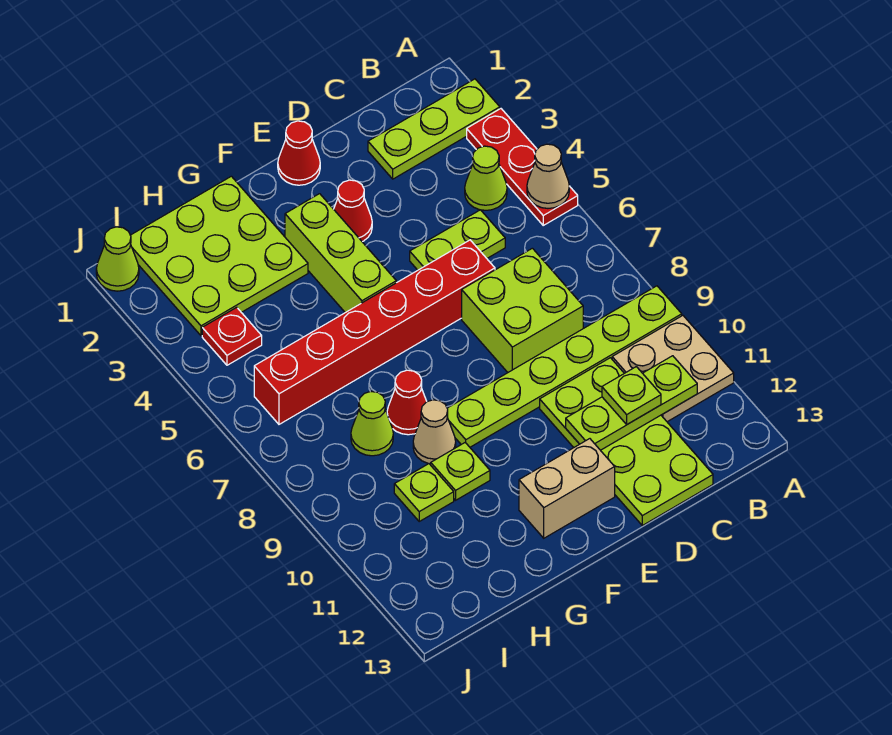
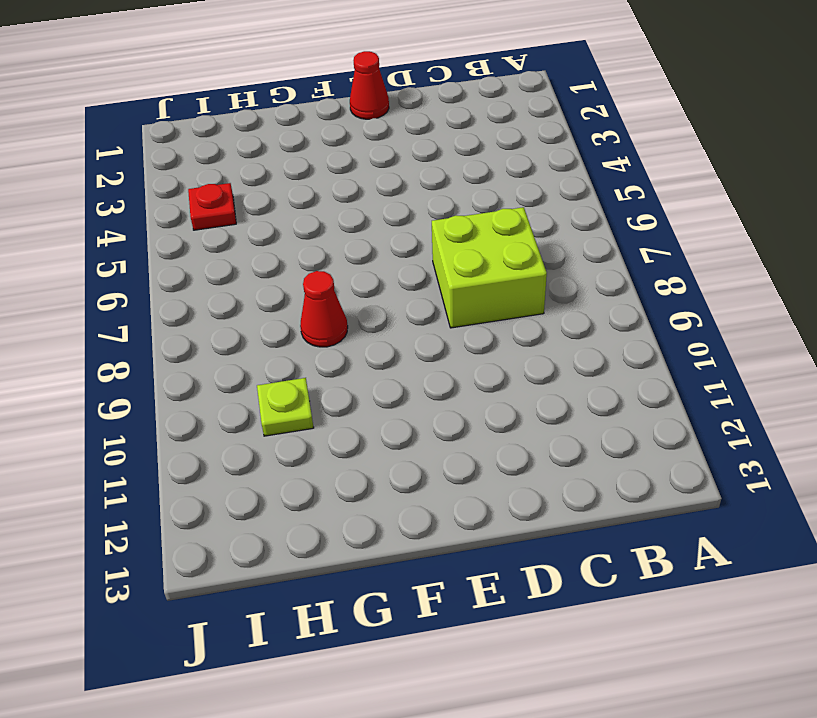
none -> lime plate A2:C2 level 1
none -> red plate A3:A5 level 1
none -> lime plate A9:F9 level 1

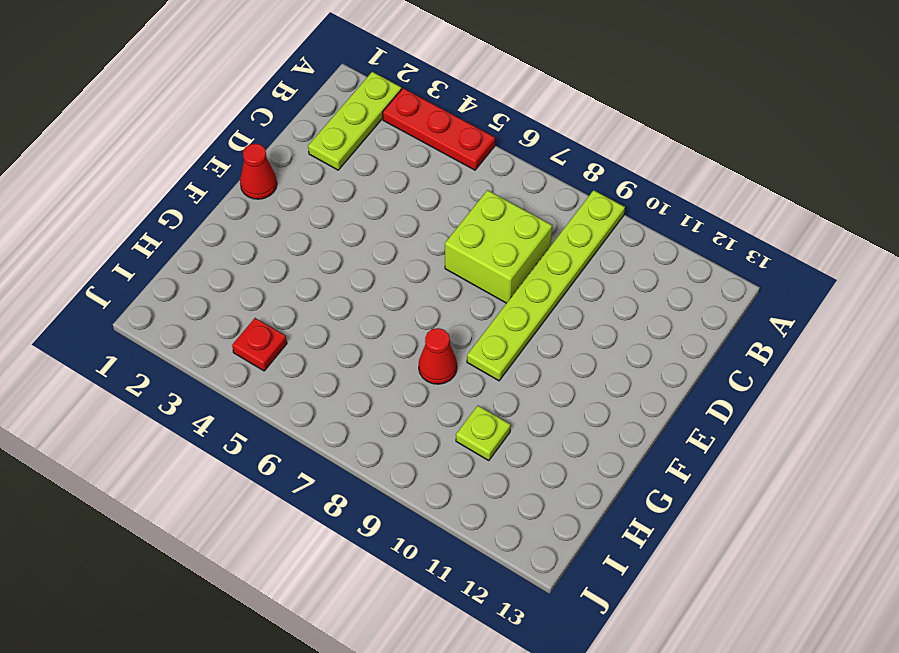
none -> tan plate A10:B11 level 1
none -> lime cone B4 level 1
none -> lime plate C5:D5 level 1

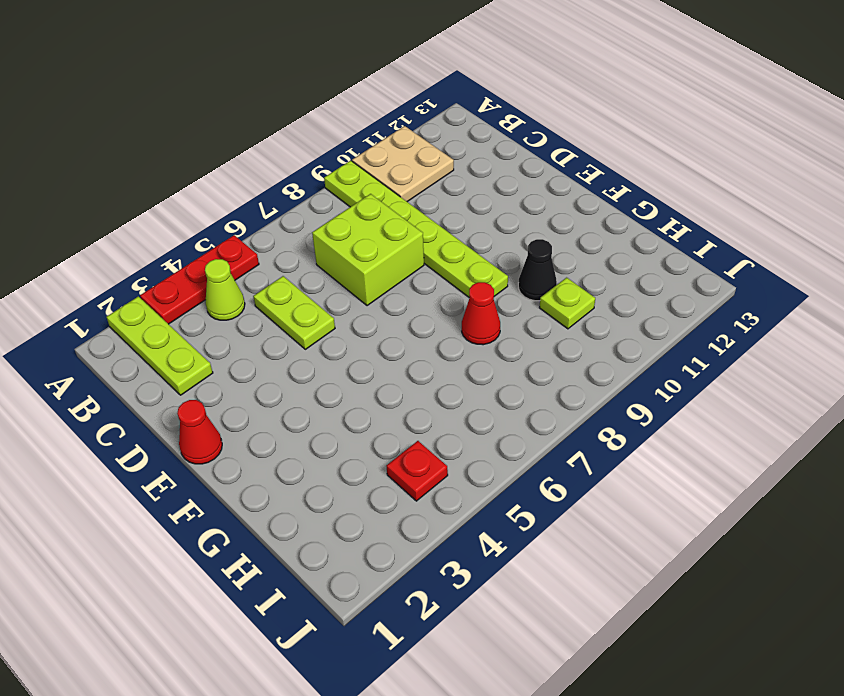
black cone G10 level 1 -> lime plate G10 level 1
none -> lime plate C10:D13 level 1
none -> red brick D6:I6 level 1
none -> red cone E3 level 1

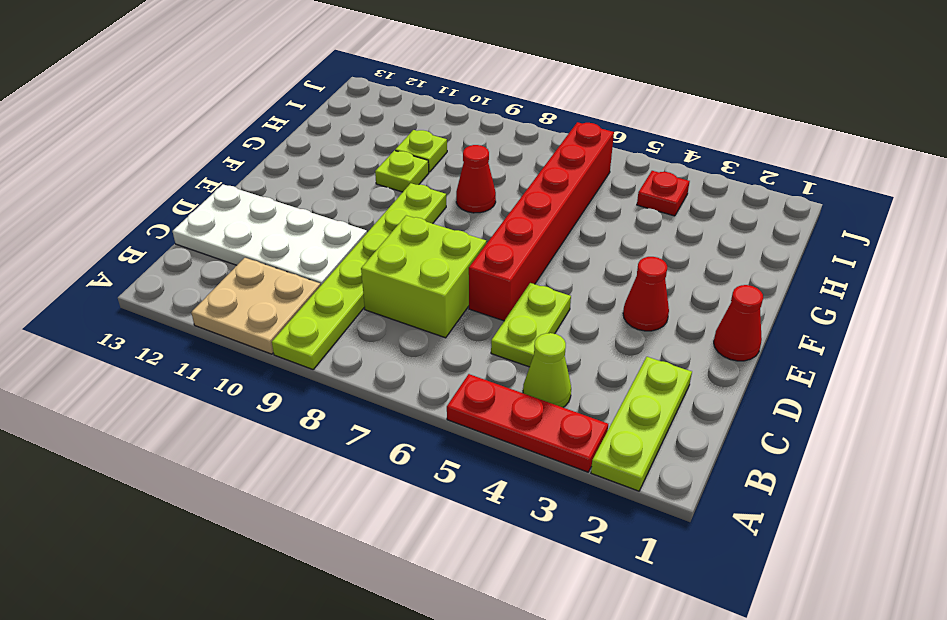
white plate C10:D13 level 1 -> lime plate C10:D13 level 1
none -> tan brick E12:F12 level 1
none -> lime brick F3:F5 level 1
none -> lime plate G1:I3 level 1

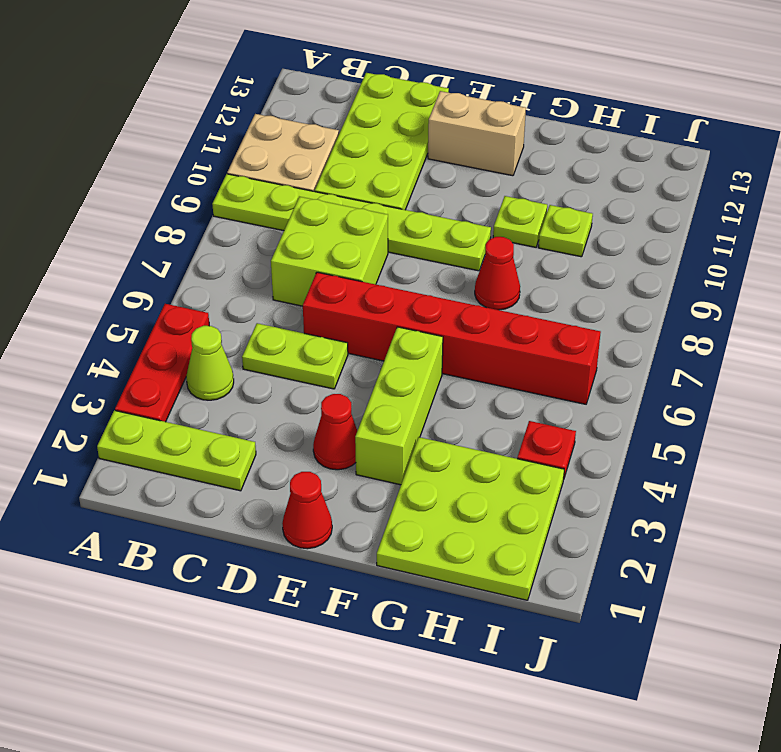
none -> tan cone G9 level 1
none -> lime cone H8 level 1
none -> lime cone J1 level 1

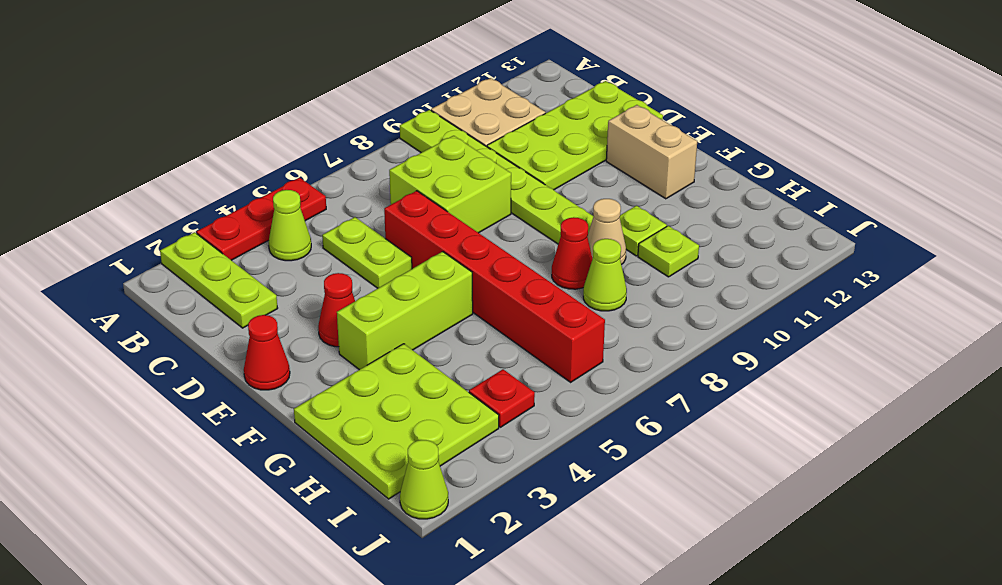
none -> tan cone A5 level 2
none -> lime plate B11:D11 level 2
none -> lime plate C11 level 3

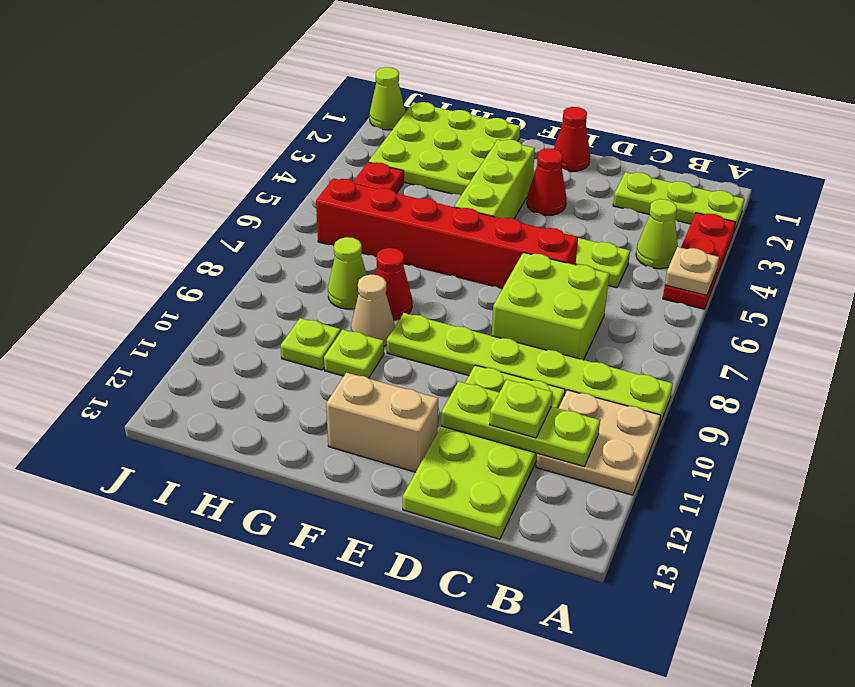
tan plate A5 level 2 -> tan cone A5 level 2

